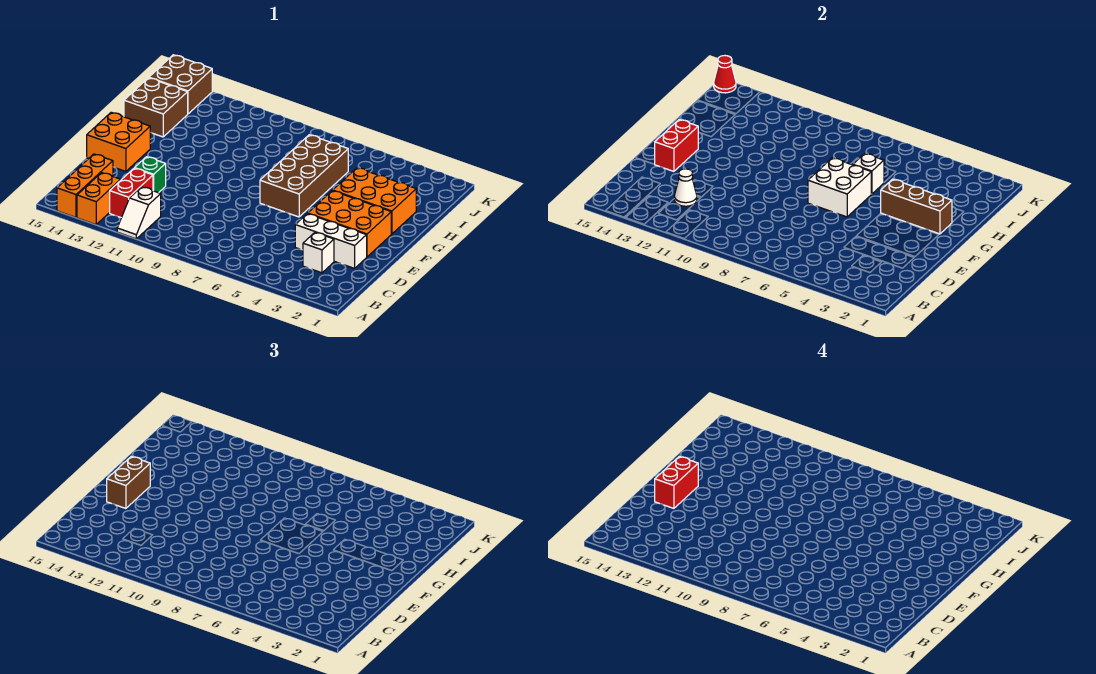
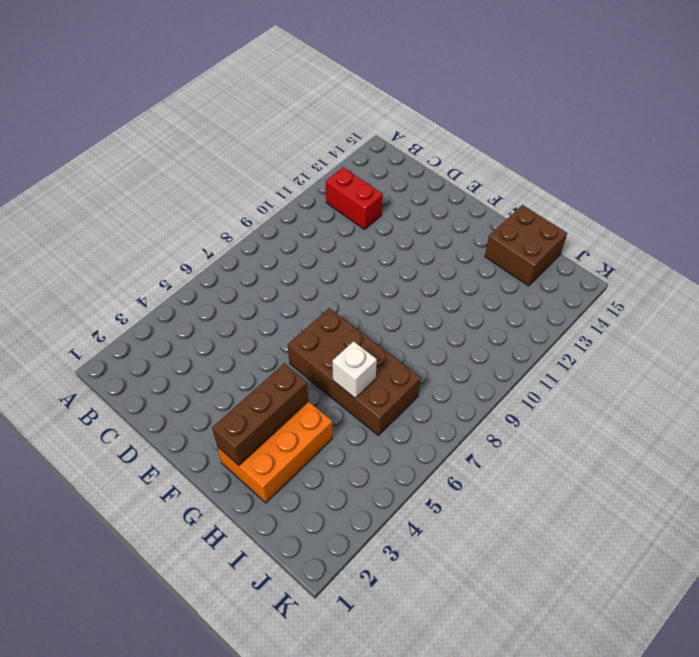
none -> white slope A11:B11 level 1 top B
none -> orange brick A13:B13 level 1
none -> orange brick A14:C14 level 1

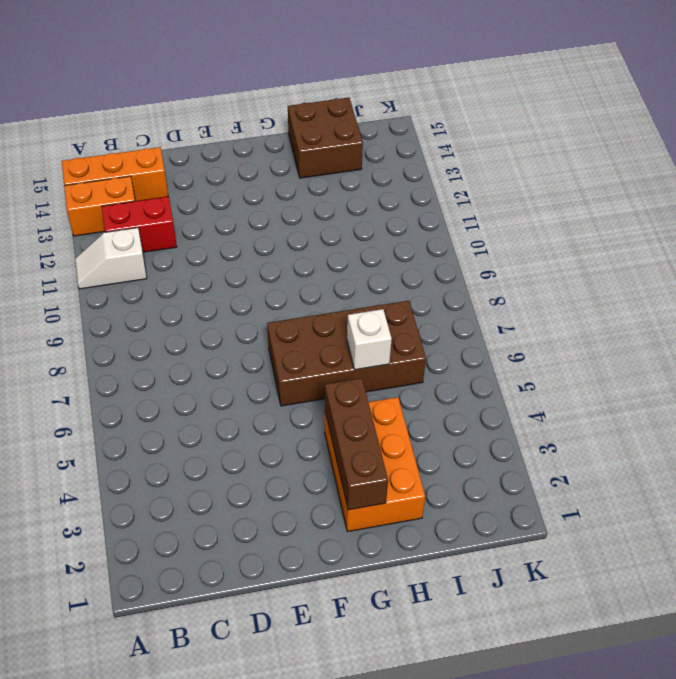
none -> white brick C3 level 1
none -> white brick D2:D4 level 1
none -> green brick D12 level 1

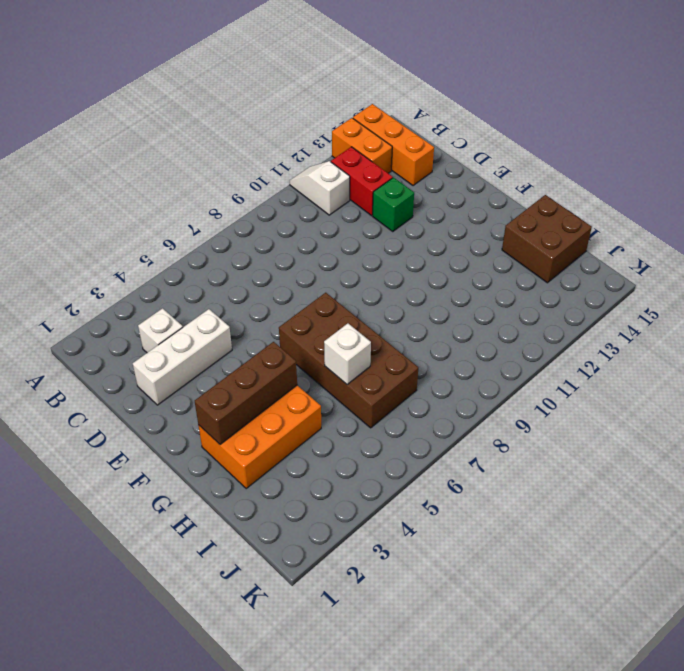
none -> orange brick E2:F4 level 1
none -> orange brick E14:F15 level 1
none -> brown brick J14:K15 level 1

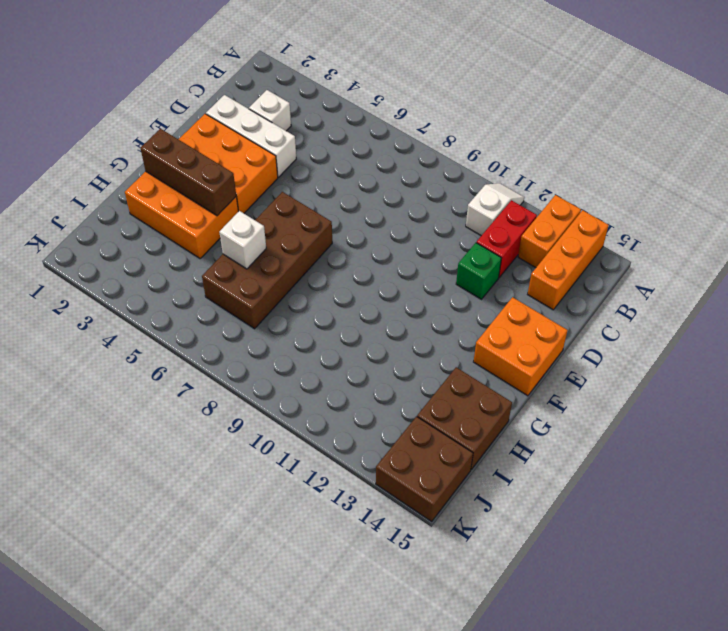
none -> white cone C12 level 2
none -> red brick E14:F14 level 2
none -> white brick F6:G7 level 2

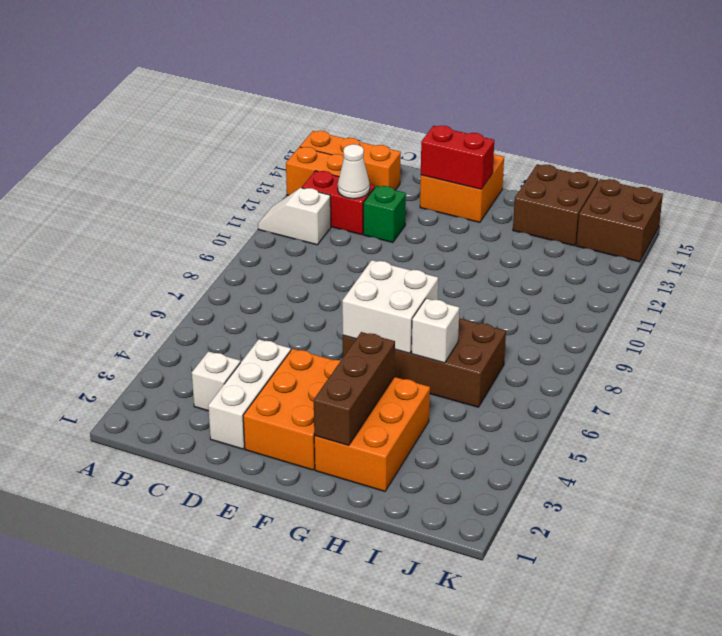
none -> red cone K15 level 2
none -> brown brick E14:F14 level 3
none -> red brick E14:F14 level 4

